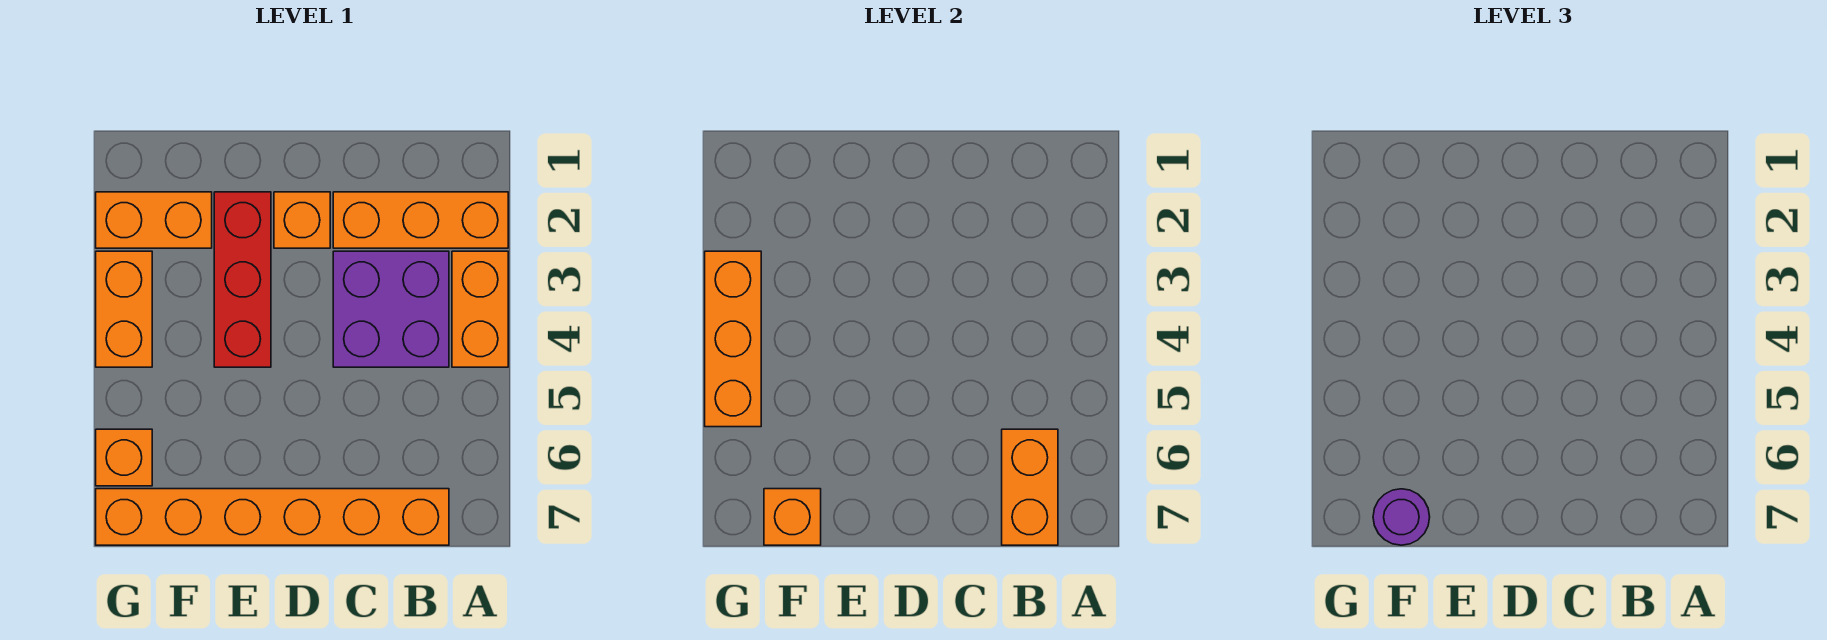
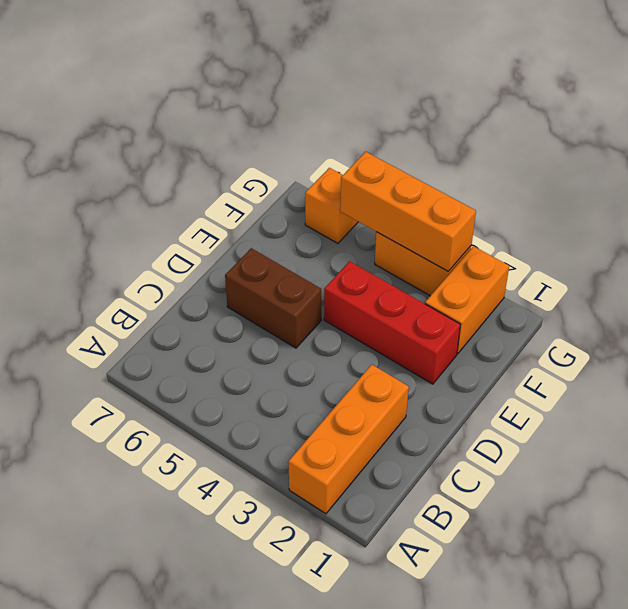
brown brick D5:D6 level 1 -> none
none -> orange brick A3:A4 level 1
none -> purple brick B3:C4 level 1
none -> orange brick B7:G7 level 1

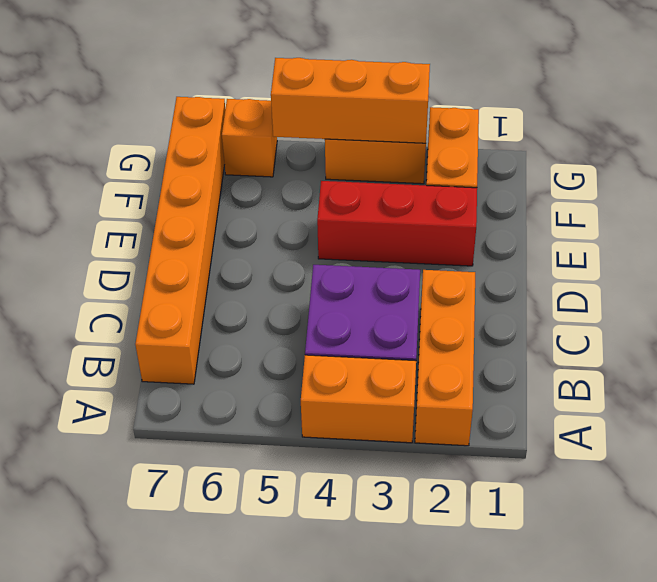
none -> orange brick D2 level 1
none -> orange brick B6:B7 level 2
none -> orange brick F7 level 2

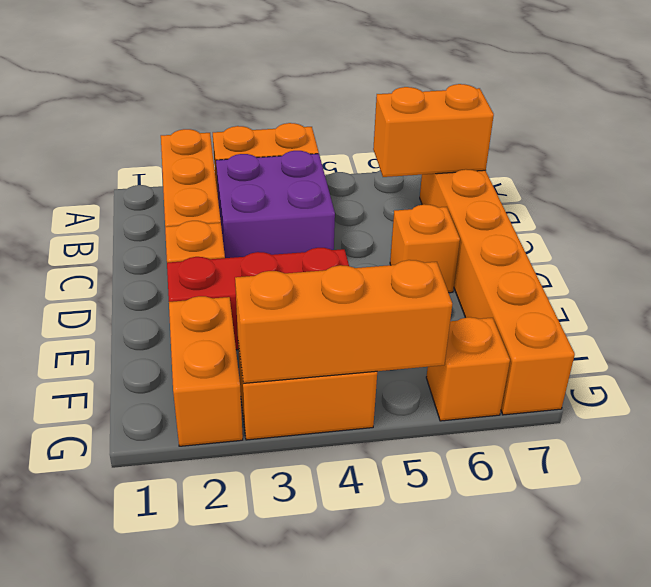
orange brick D6 level 1 -> orange brick F7 level 2
none -> purple round brick F7 level 3

